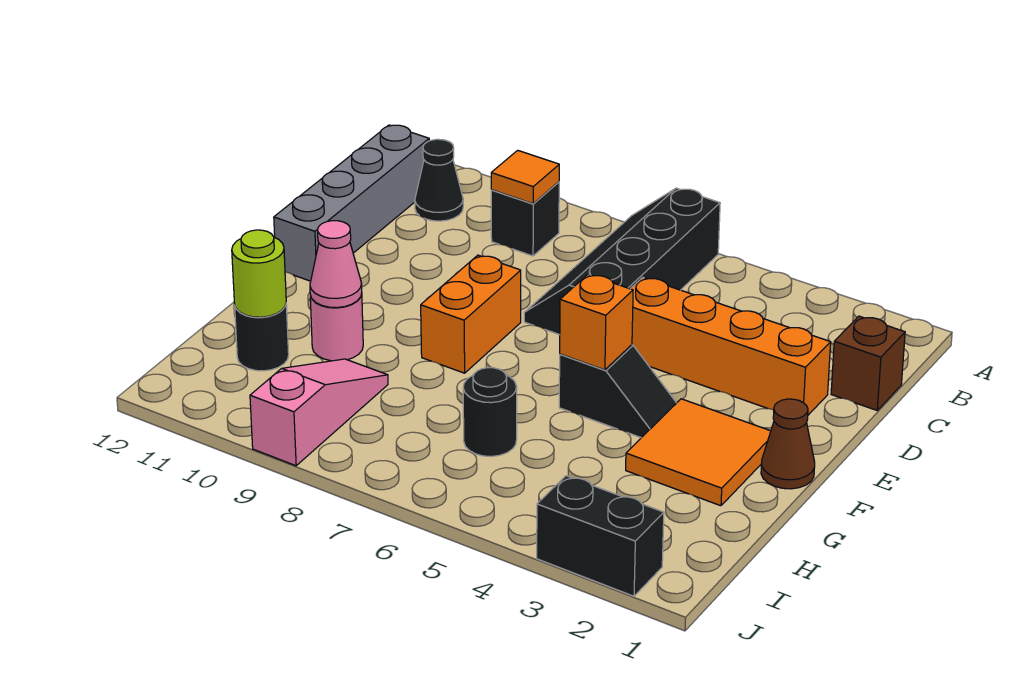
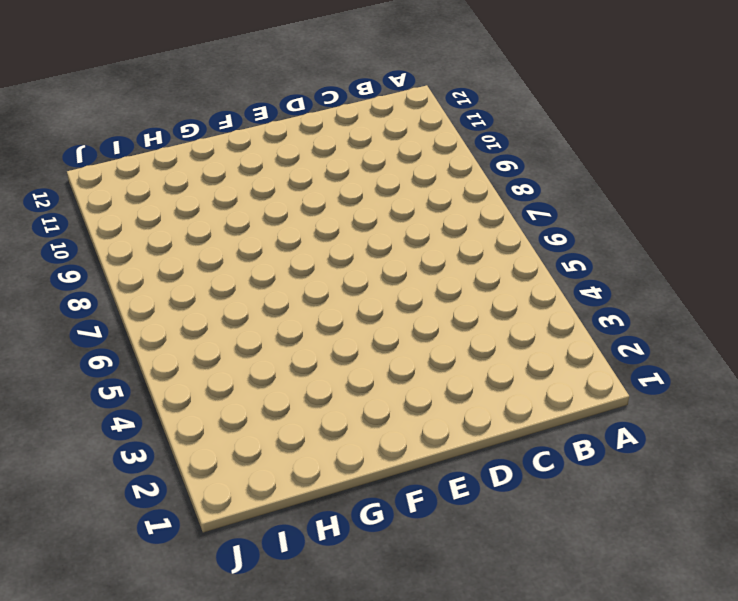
none -> black slope A6:D7 level 1 top 6
none -> black brick B9 level 1
none -> black cone B11 level 1

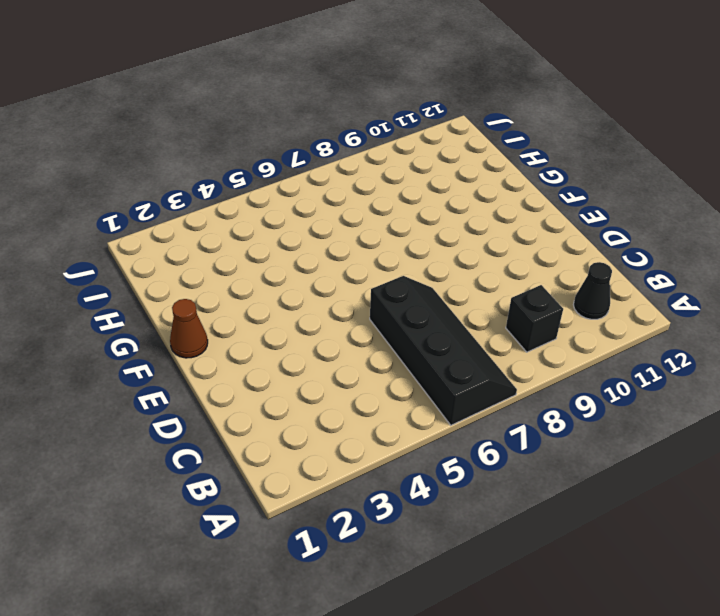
none -> grey brick B12:E12 level 1
none -> brown brick C1 level 1
none -> orange brick D2:D5 level 1

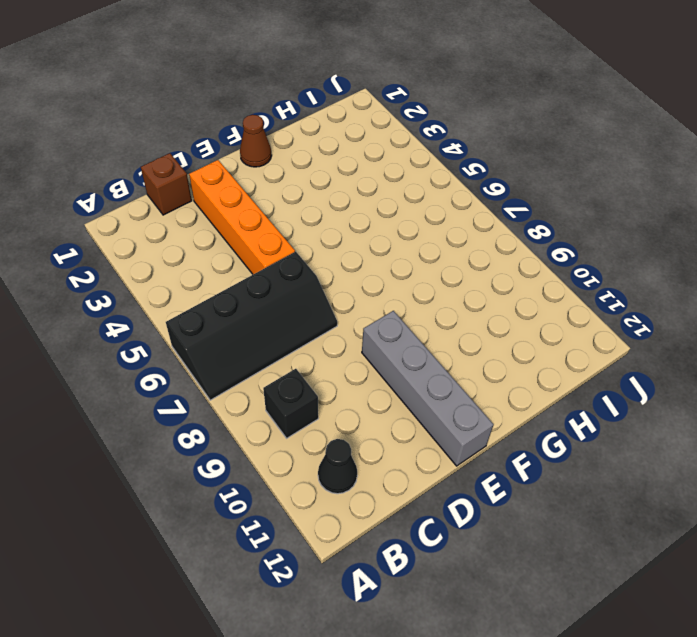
grey brick E9:E12 level 1 -> grey brick B12:E12 level 1
none -> orange brick E8:F8 level 1
none -> orange tile F2:G3 level 1
none -> black slope F4:F5 level 1 top 5

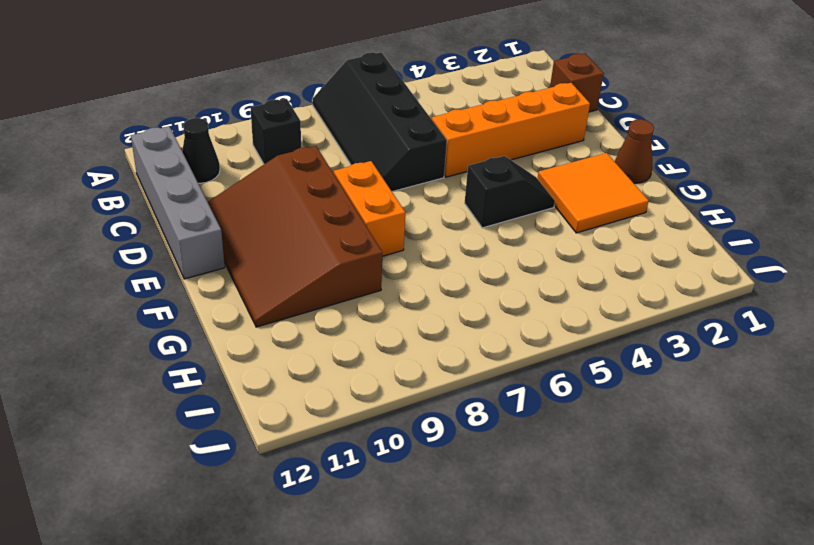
brown slope D9:G11 level 1 top 9 -> pink round brick G10 level 1
none -> black round brick H6 level 1
none -> pink slope H9:J9 level 1 top J
none -> black round brick H11 level 1

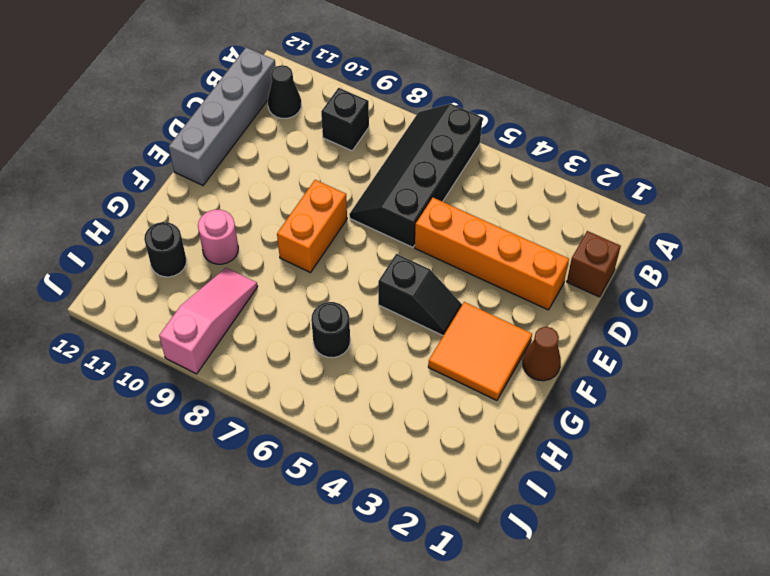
none -> black brick J2:J3 level 1
none -> orange tile B9 level 2
none -> orange brick F5 level 2

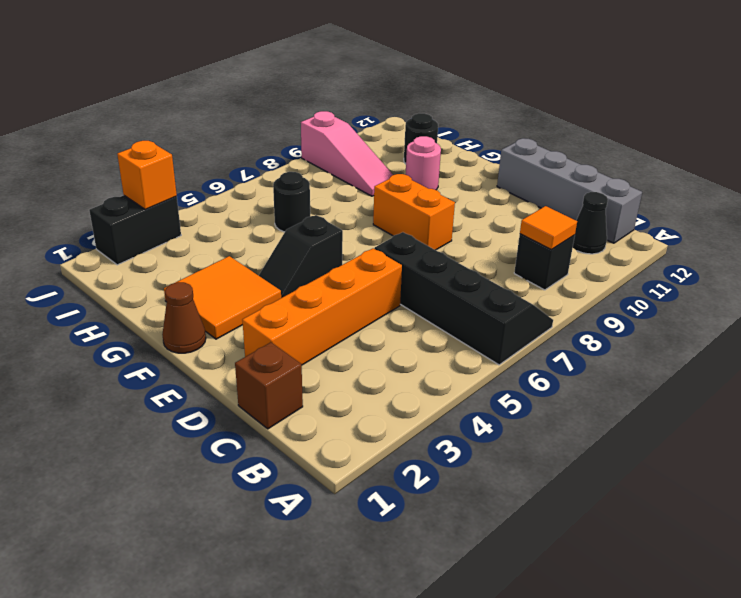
orange brick J3 level 2 -> orange brick F5 level 2
none -> pink cone G10 level 2
none -> lime round brick H11 level 2

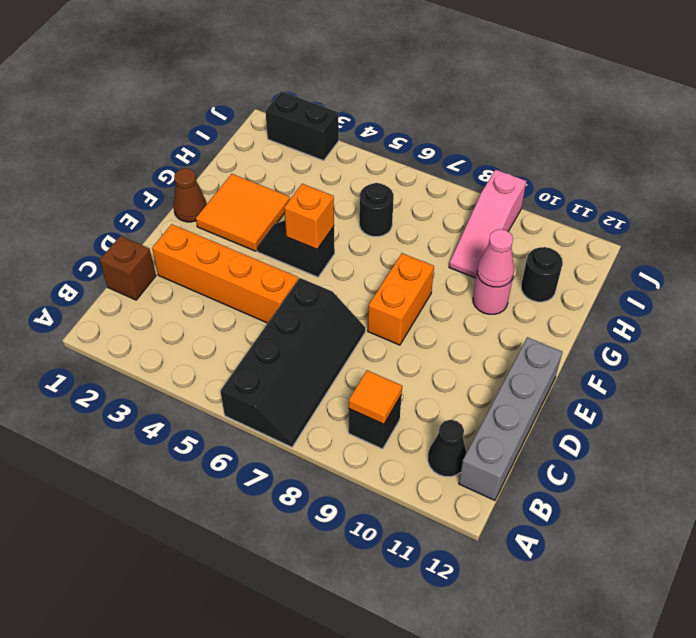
none -> lime round brick H11 level 2

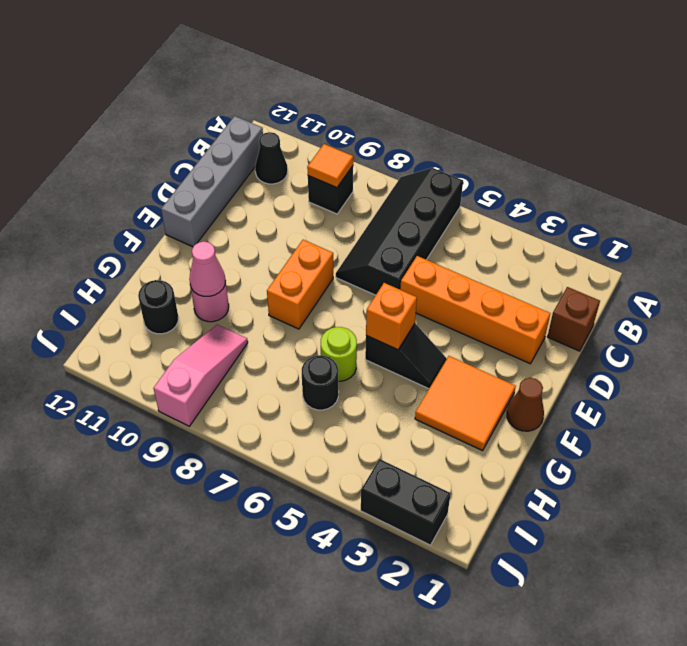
lime round brick G6 level 1 -> lime round brick H11 level 2

